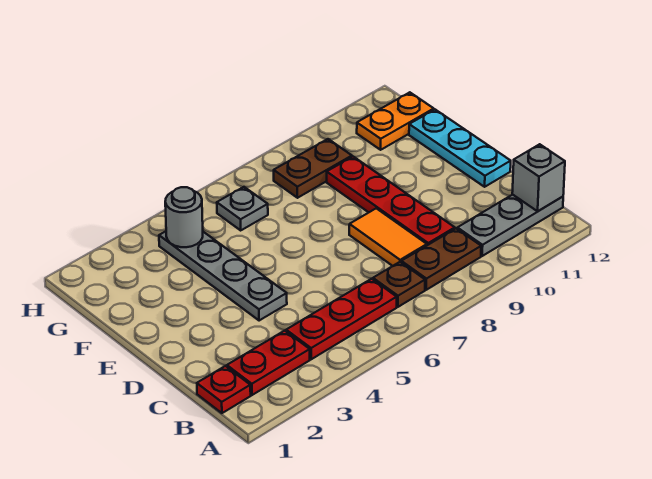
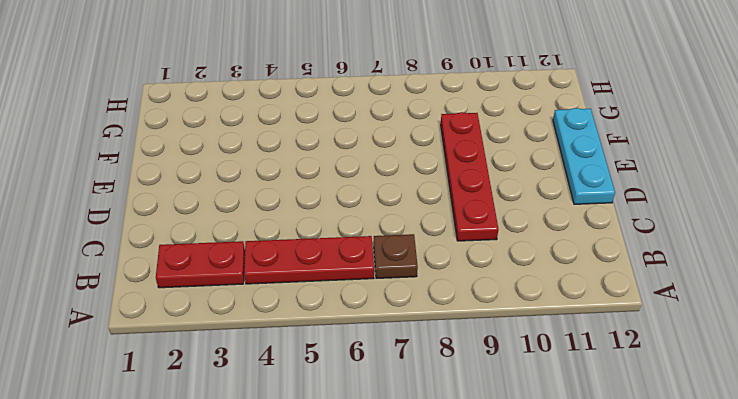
none -> red plate B1 level 1
none -> brown plate B8:B9 level 1
none -> grey plate B10:B12 level 1

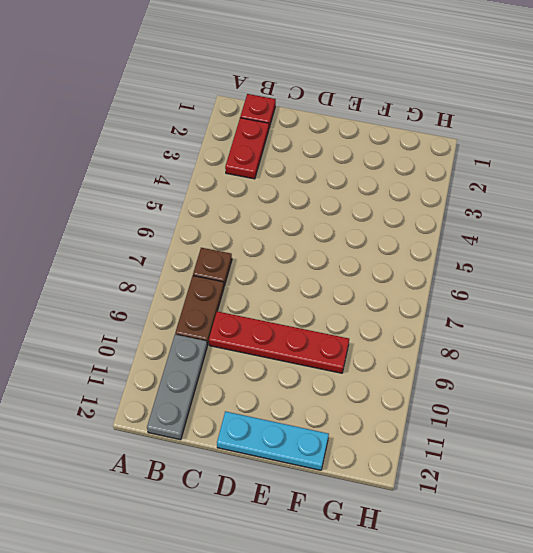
none -> red plate B4:B6 level 1
none -> orange tile C8:D8 level 1
none -> grey plate D4:G4 level 1

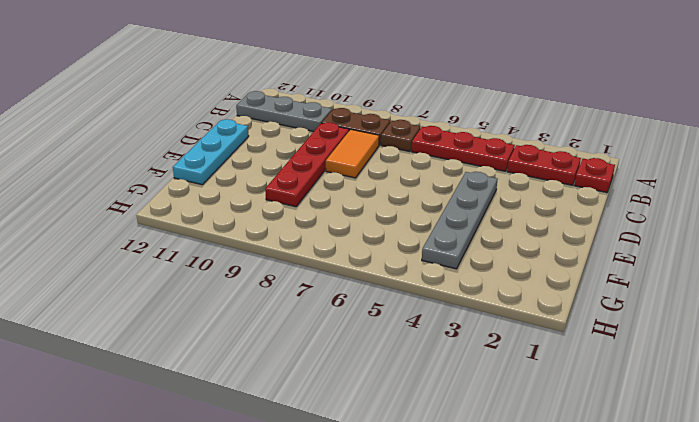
none -> grey plate G6 level 1
none -> brown plate G8:G9 level 1
none -> orange plate G11:G12 level 1

